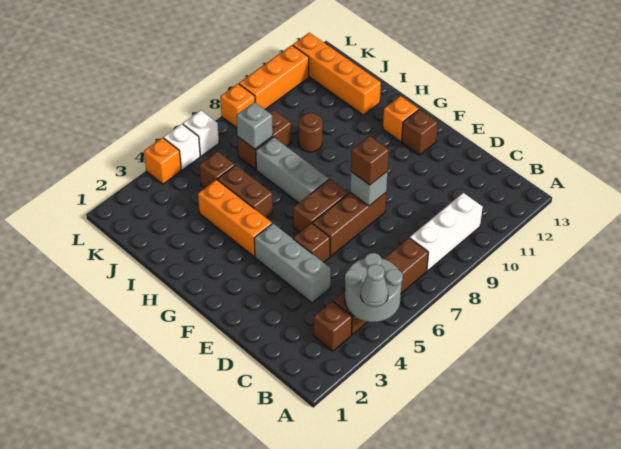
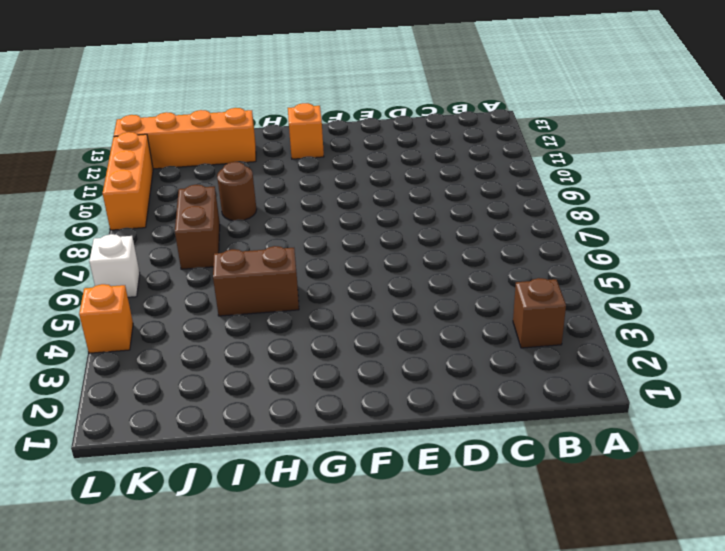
none -> brown brick B4:B7 level 1
none -> white brick B8:B10 level 1
none -> grey brick D4:F4 level 1

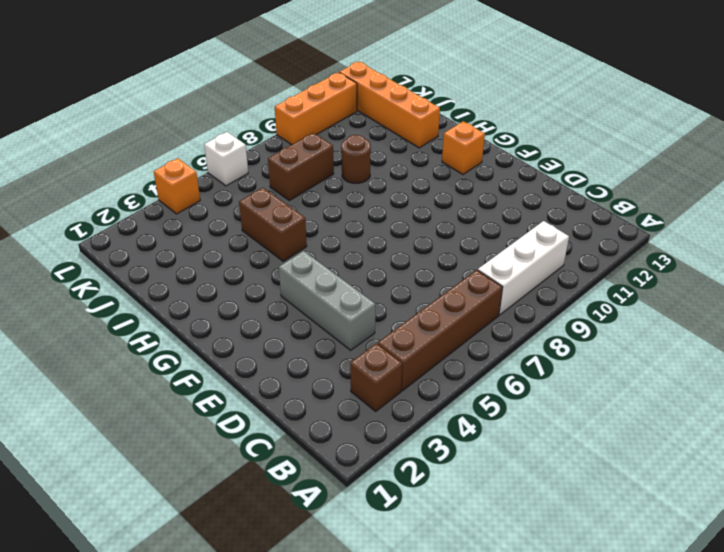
none -> brown brick E5 level 1
none -> brown brick E6:E8 level 1
none -> brown brick F6:F7 level 1

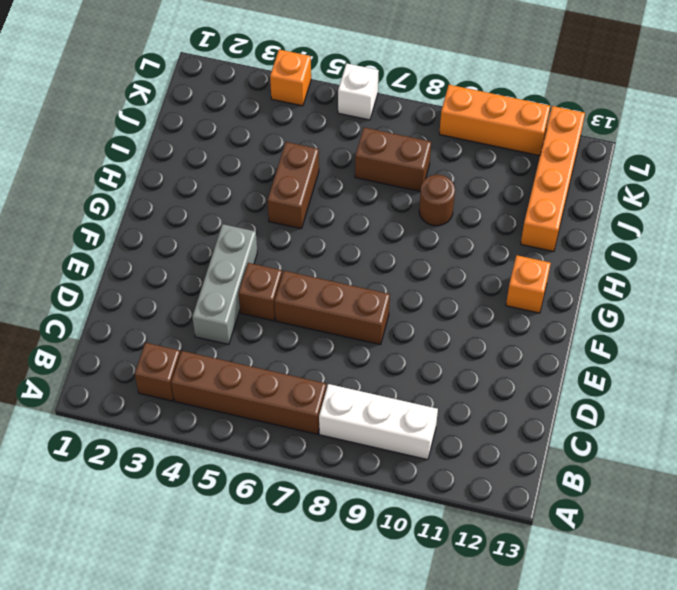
none -> brown brick F6:F7 level 1
none -> brown brick F12 level 1
none -> orange brick G4:I4 level 1

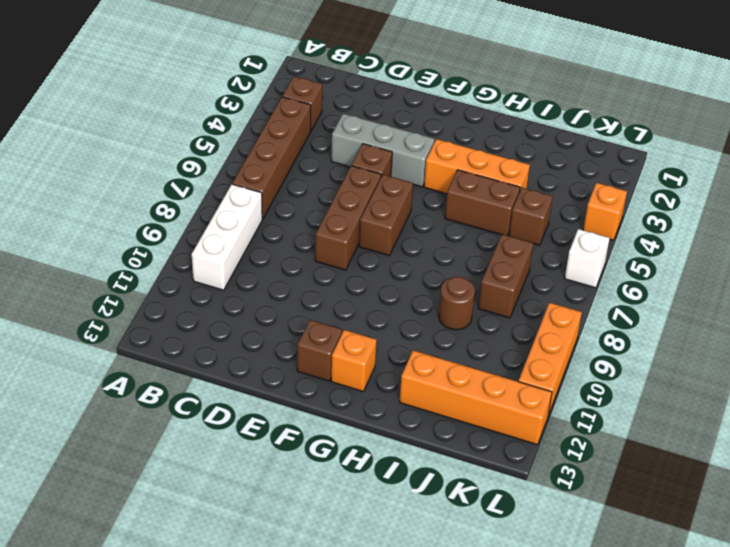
none -> grey brick G7:I7 level 1
none -> white brick L5 level 1
none -> orange brick L8 level 1

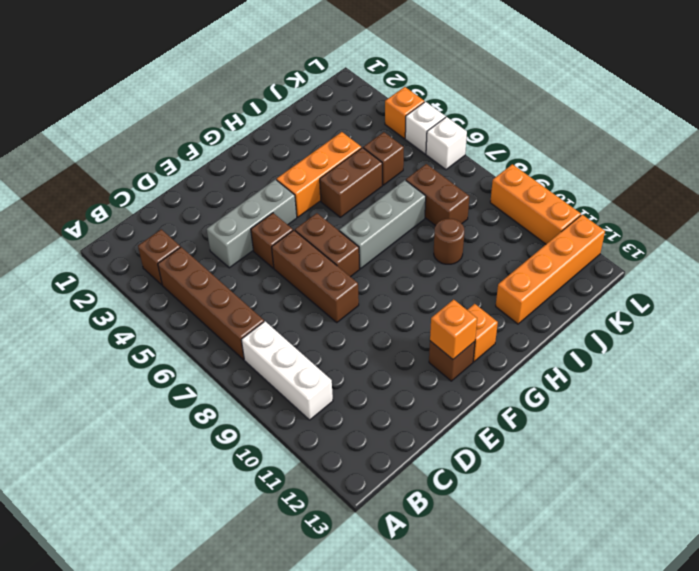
orange brick F12 level 2 -> orange brick L8 level 1
none -> grey round brick A4:B5 level 2
none -> grey brick E8 level 2
none -> grey brick J7 level 2

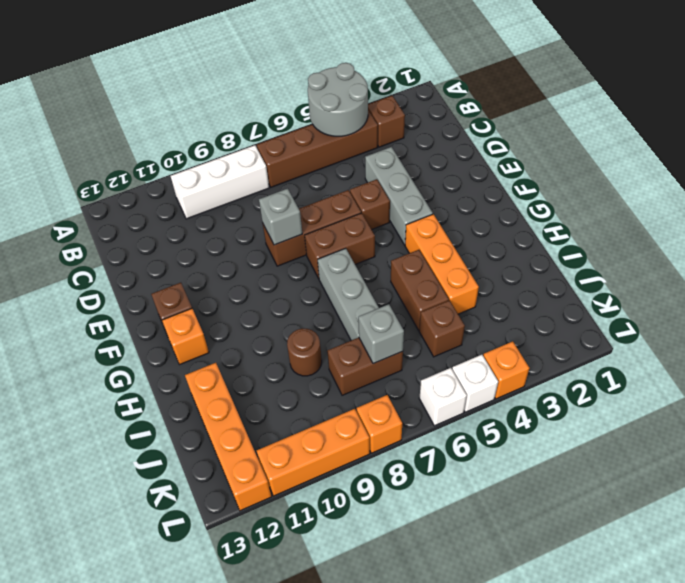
none -> grey cone A4 level 3
none -> brown brick E8 level 3

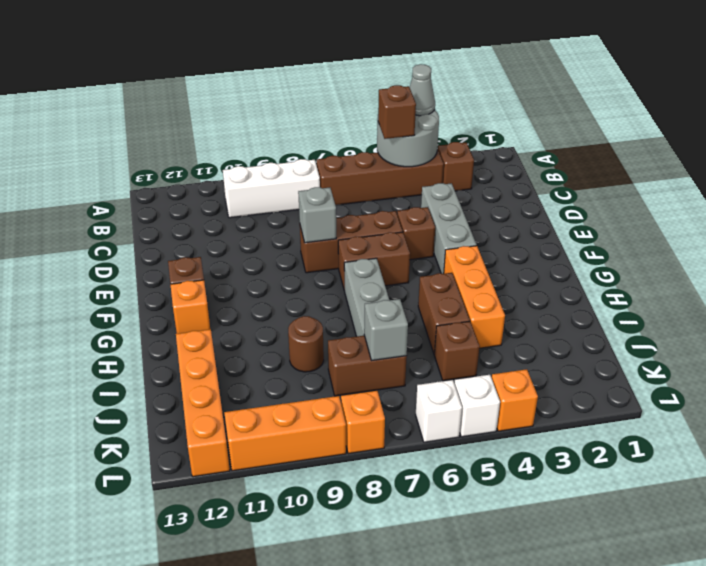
brown brick B5 level 3 -> brown brick E8 level 3

